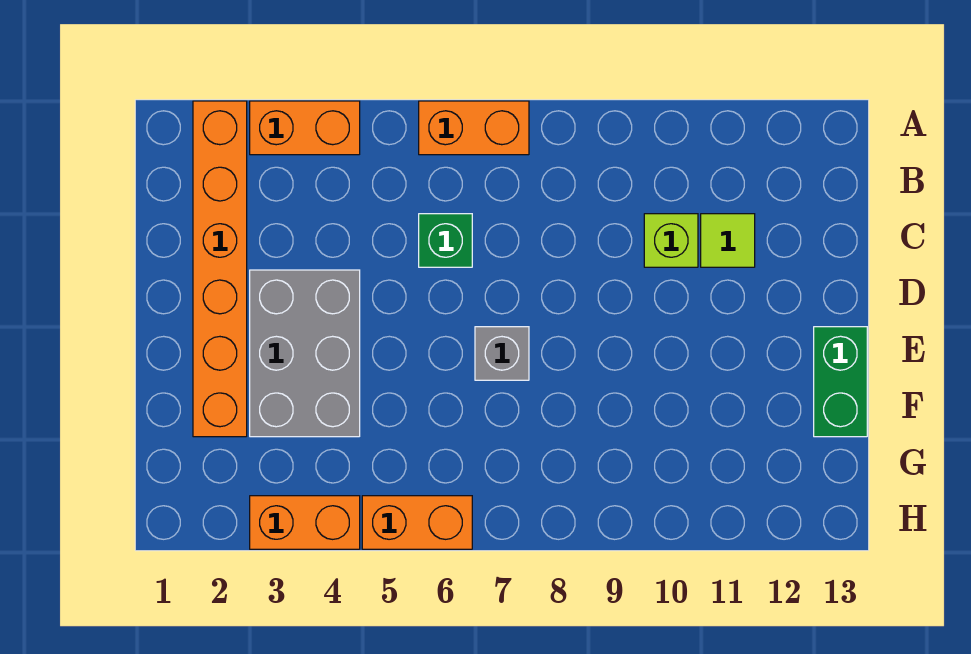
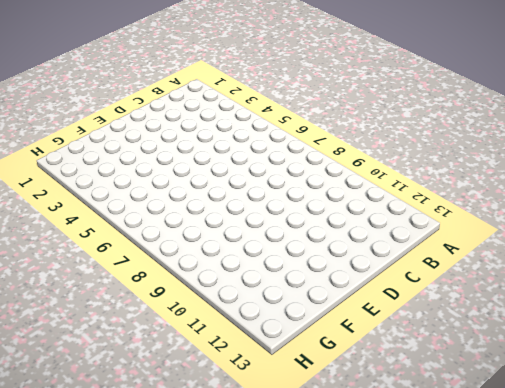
none -> orange brick A2:F2 level 1
none -> orange brick A3:A4 level 1

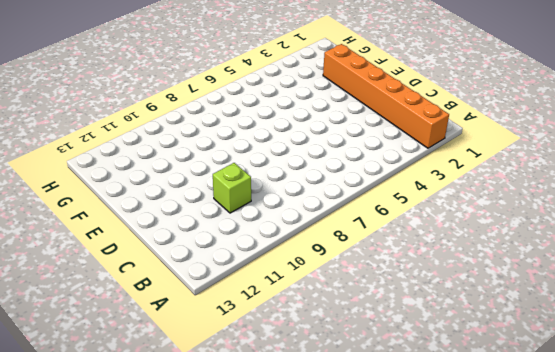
none -> orange brick A3:A4 level 1
none -> orange brick A6:A7 level 1

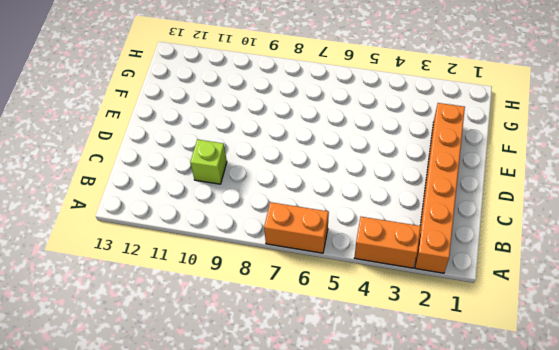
none -> green brick C6 level 1
none -> lime tile C11 level 1

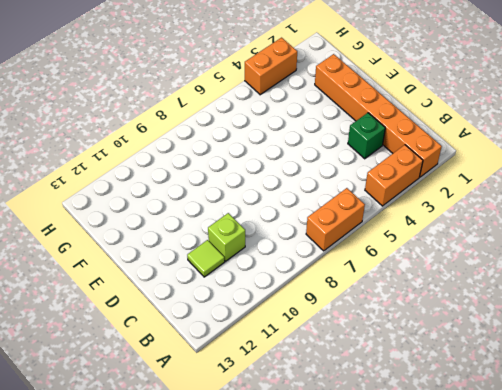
green brick C3 level 1 -> green brick C6 level 1
none -> grey brick D3:F4 level 1
none -> grey brick E7 level 1

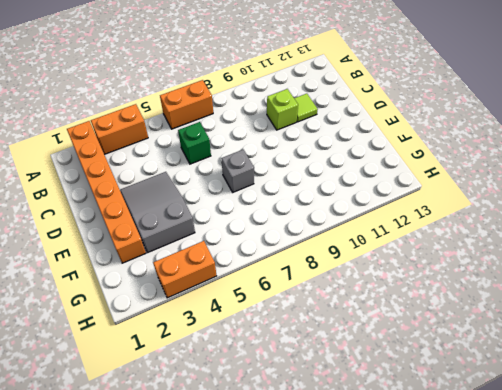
grey slope D3:F4 level 1 top F -> grey brick D3:F4 level 1
none -> green brick E13:F13 level 1
none -> orange brick H5:H6 level 1

